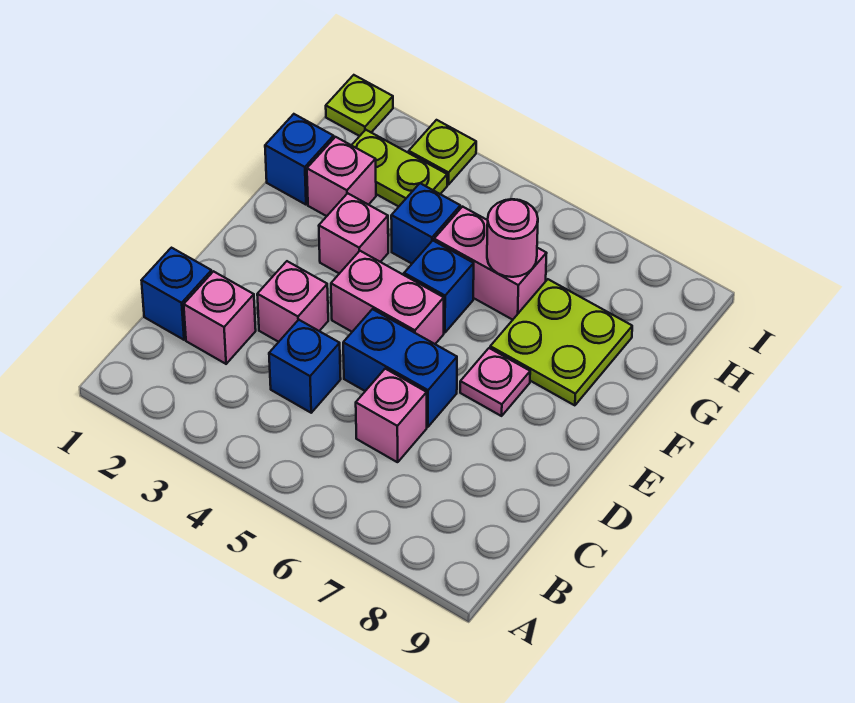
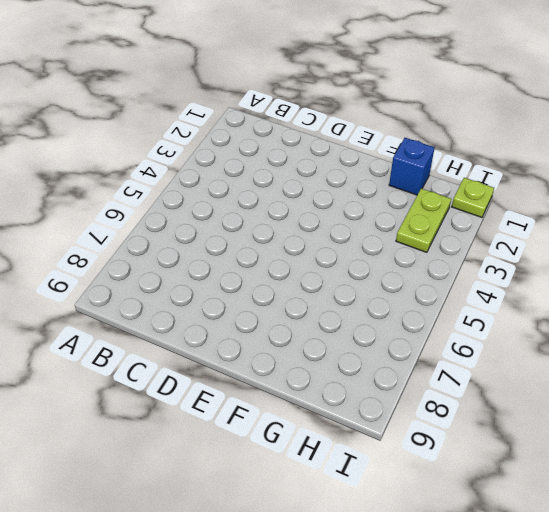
none -> blue brick C1 level 1
none -> pink brick C2 level 1
none -> blue brick C4 level 1

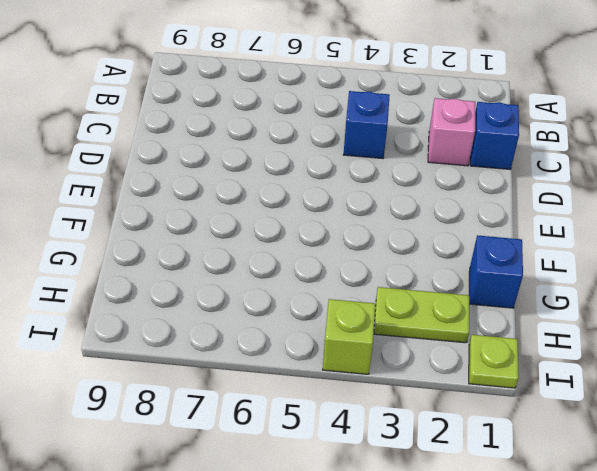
lime brick I4 level 1 -> none
none -> pink brick C6 level 1
none -> pink brick D3 level 1
none -> blue brick D5:D6 level 1

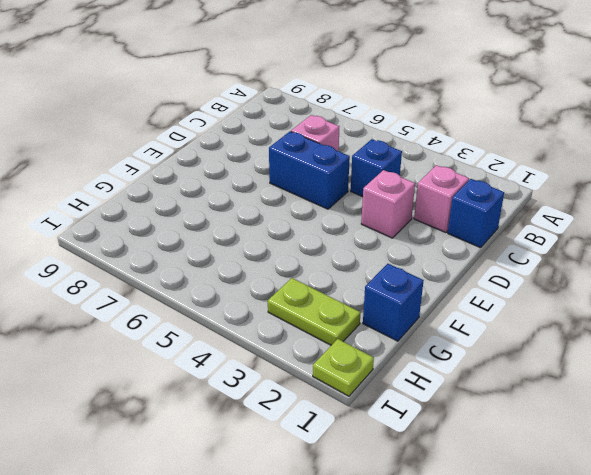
none -> pink brick E4:E5 level 1
none -> pink plate E7 level 1
none -> pink brick F3 level 1

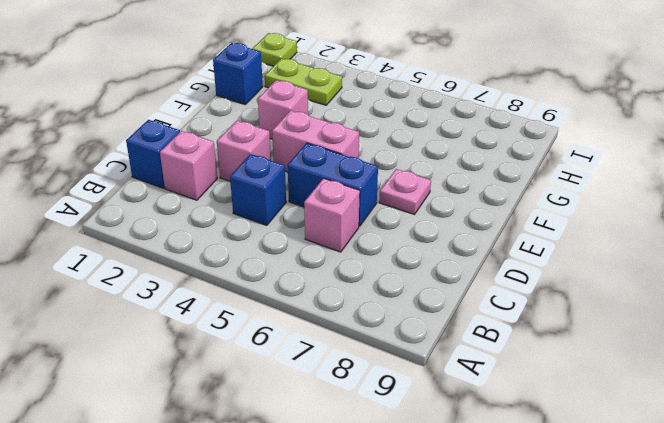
none -> blue brick F5 level 1
none -> lime plate F7:G8 level 1
none -> pink brick G2 level 1

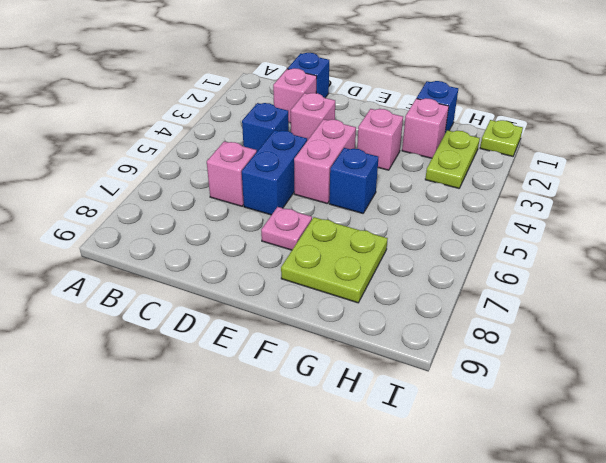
none -> blue brick G4 level 1
none -> pink brick G5:G6 level 1
none -> lime plate I3 level 1

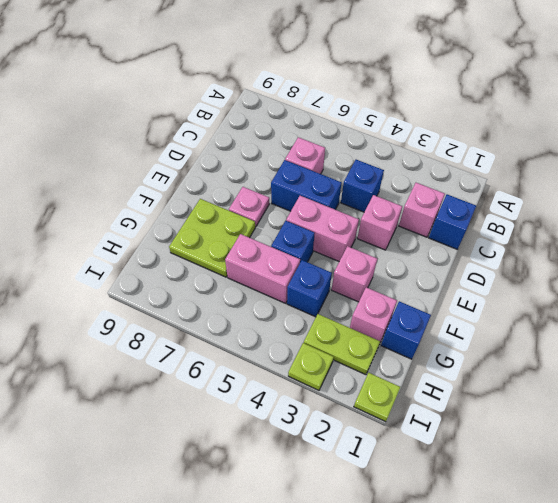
none -> pink round brick G6 level 2

